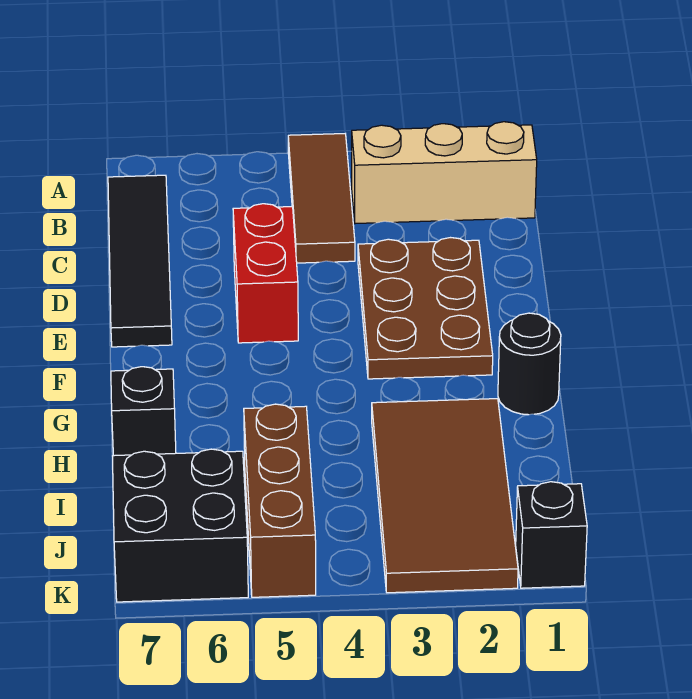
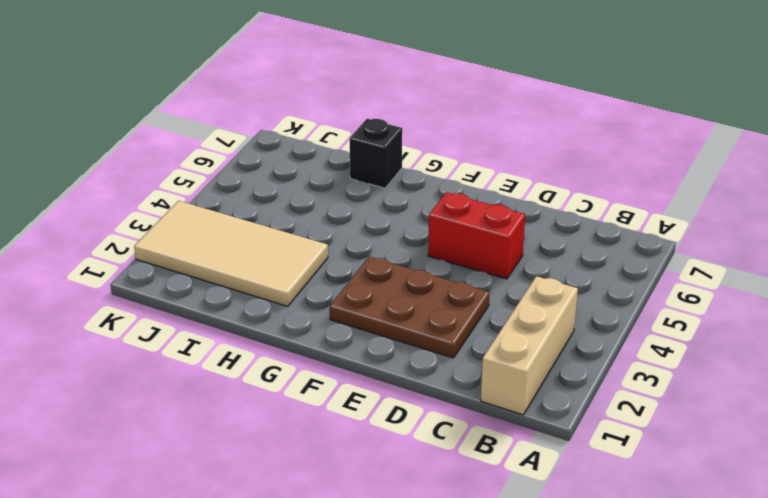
tan tile H2:K3 level 1 -> brown tile H2:K3 level 1
none -> brown tile A4:C4 level 1
none -> black tile B7:E7 level 1

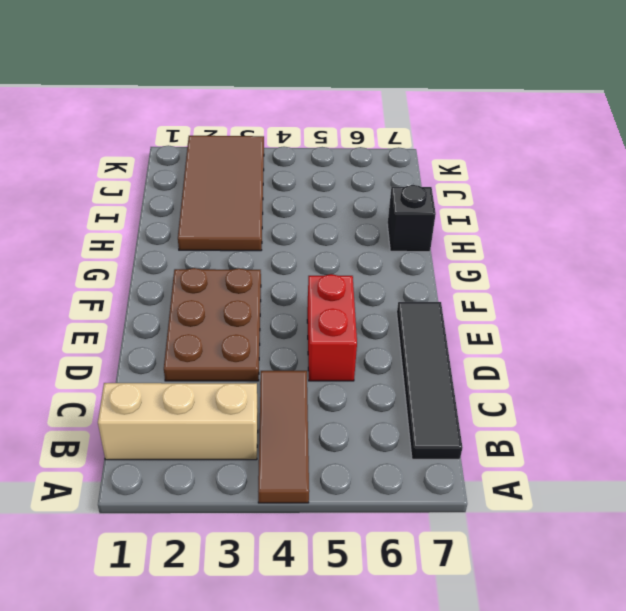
none -> black round brick G1 level 1
none -> brown brick I5:K5 level 1

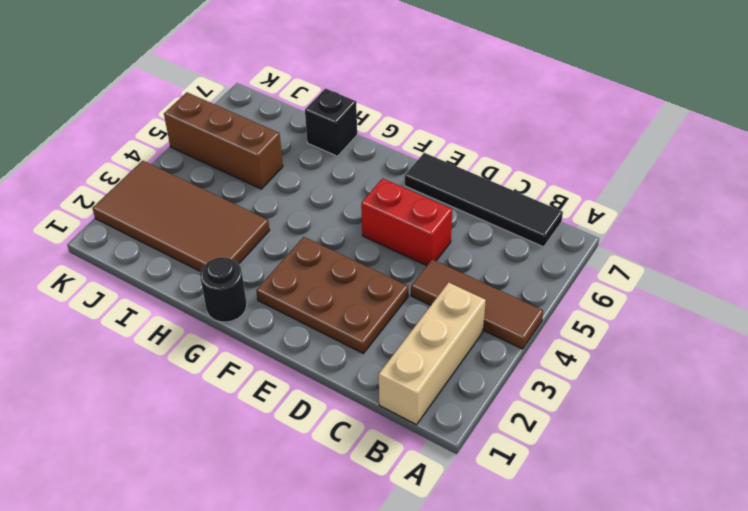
none -> black brick J6:K7 level 1
none -> black brick K1 level 1

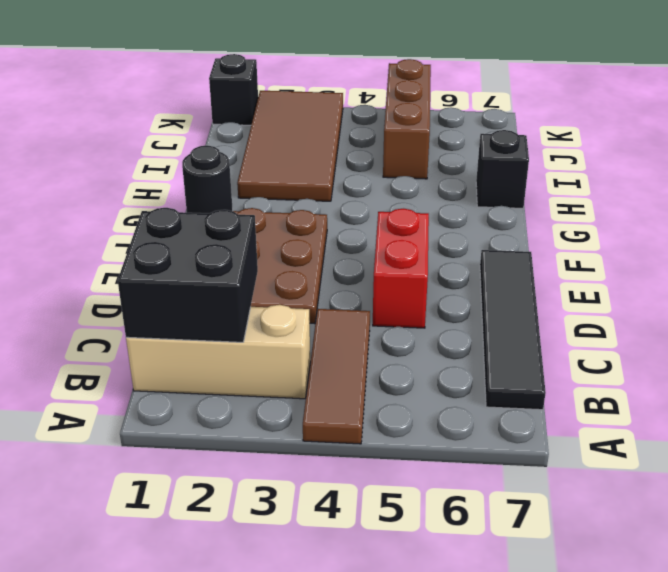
black brick B1:C2 level 2 -> black brick J6:K7 level 1

